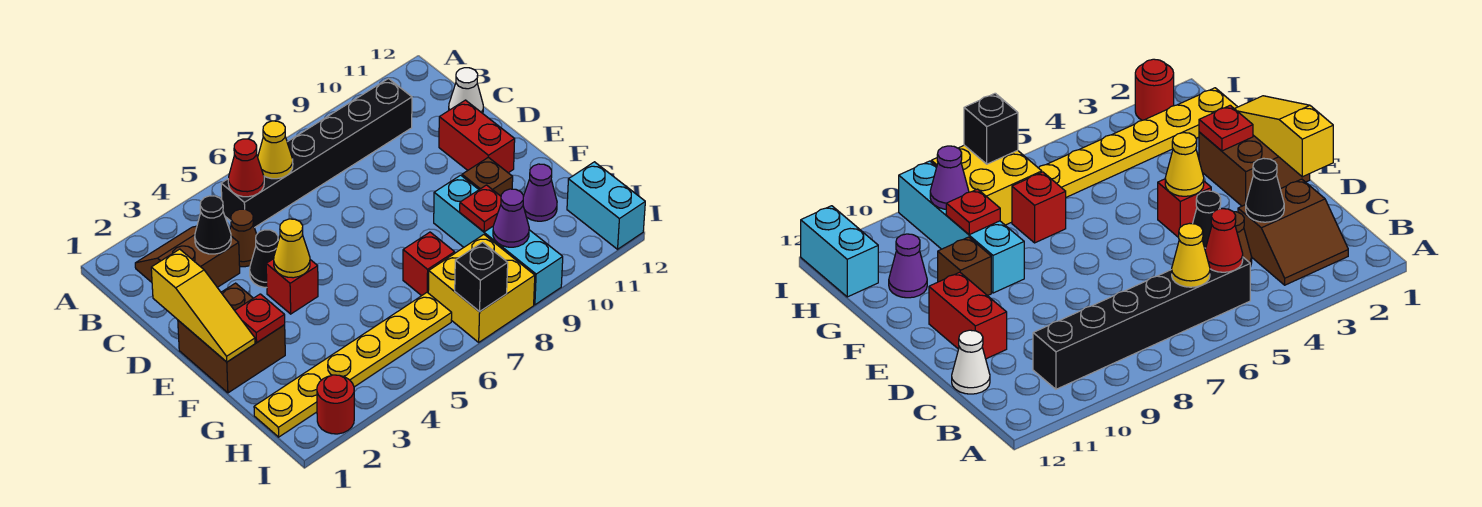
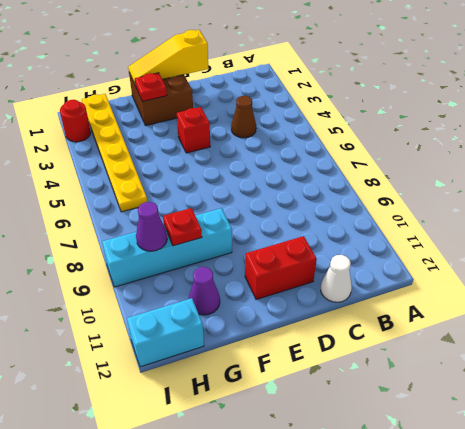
none -> brown slope B2:C3 level 1 top C
none -> black brick B5:B10 level 1
none -> black cone D4 level 1

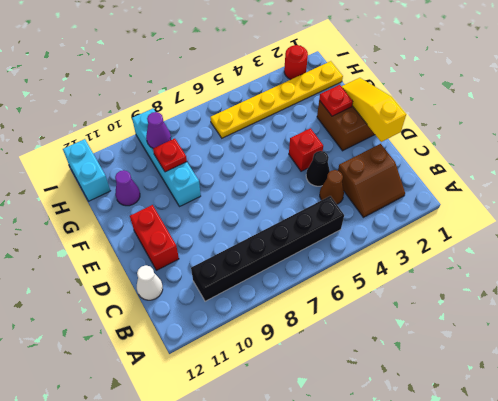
none -> brown brick F10 level 1
none -> red brick G7 level 1
none -> yellow brick H7:I8 level 1

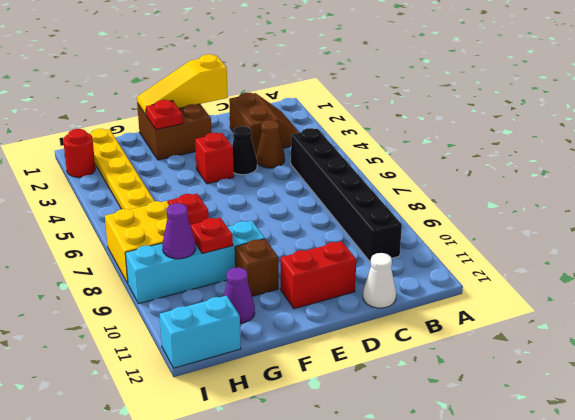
none -> red cone B5 level 2
none -> yellow cone B6 level 2
none -> black cone C3 level 2

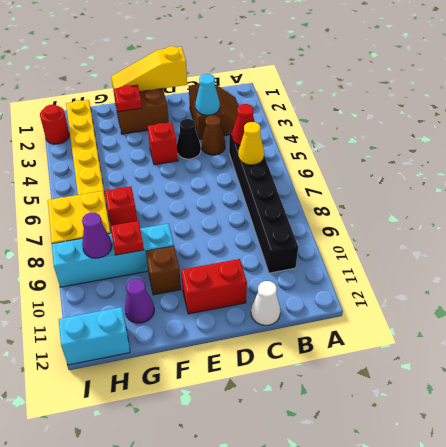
cyan cone C3 level 2 -> black cone C3 level 2
none -> yellow cone E4 level 2
none -> black brick I7 level 2

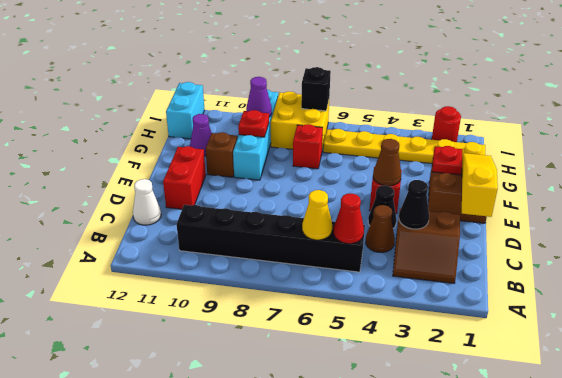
brown cone E4 level 2 -> yellow cone E4 level 2

